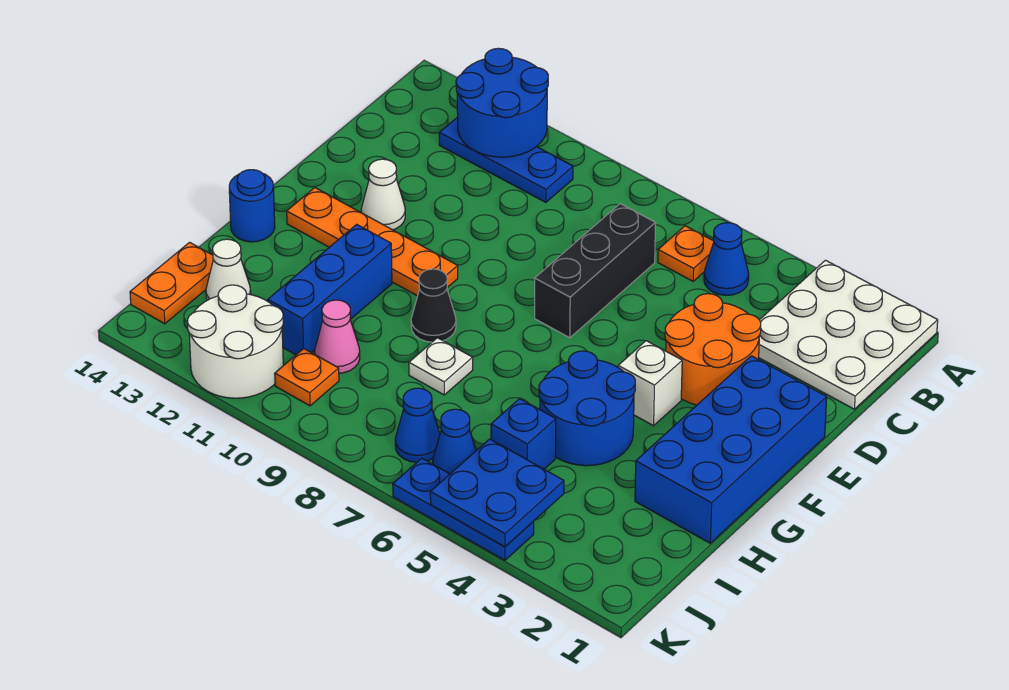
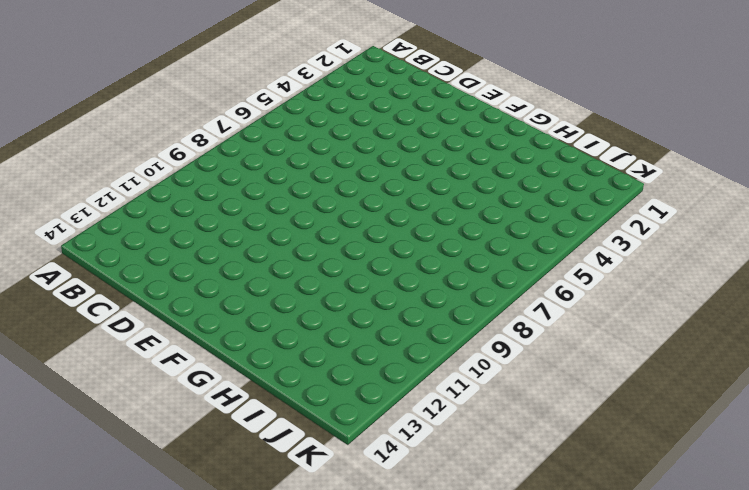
none -> white plate A1:C3 level 1
none -> blue cone B5 level 1
none -> orange plate B6 level 1

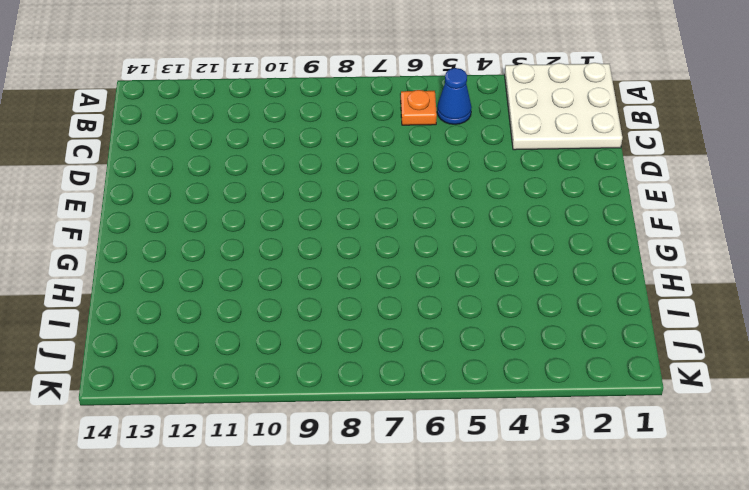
none -> blue plate B10:B12 level 1
none -> black brick C7:E7 level 1
none -> orange round brick D3:E4 level 1

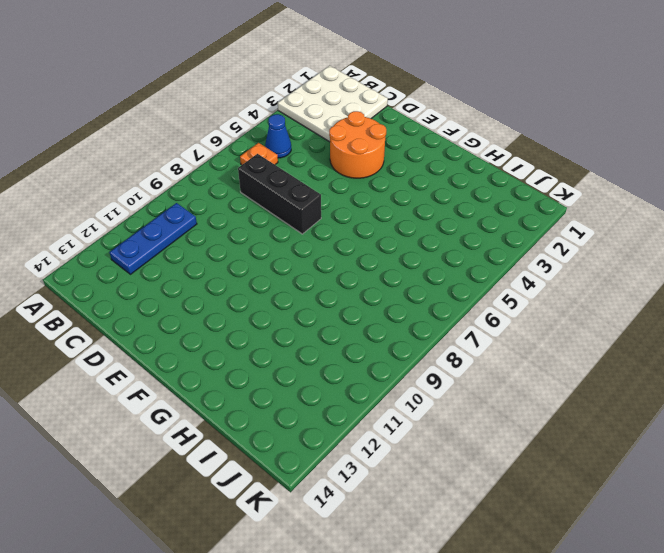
none -> blue brick E1:H2 level 1
none -> white cone E12 level 1
none -> white brick F4 level 1

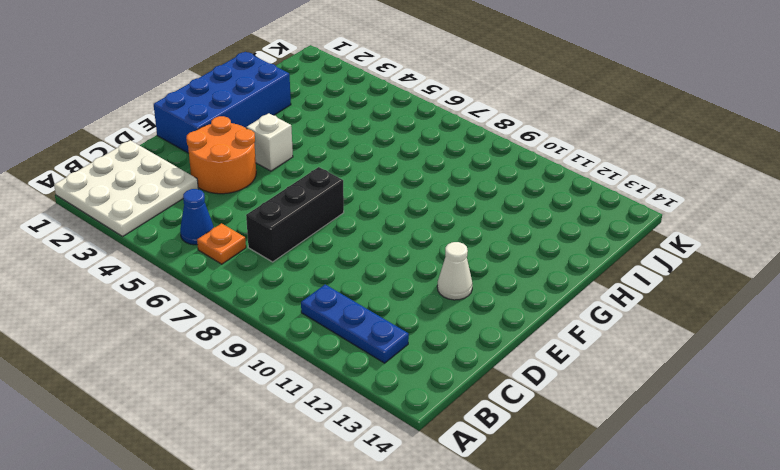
none -> orange plate F10:F13 level 1
none -> blue round brick G4:H5 level 1
none -> black cone G9 level 1

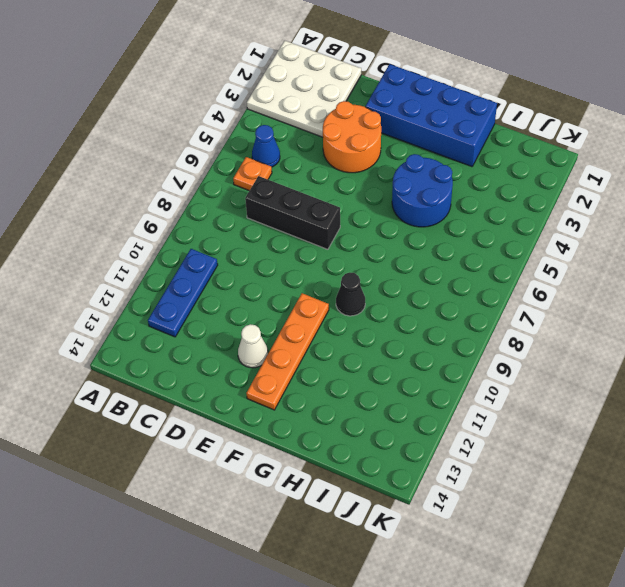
none -> white brick F4 level 1
none -> blue brick G11:I11 level 1
none -> blue round brick G14 level 1

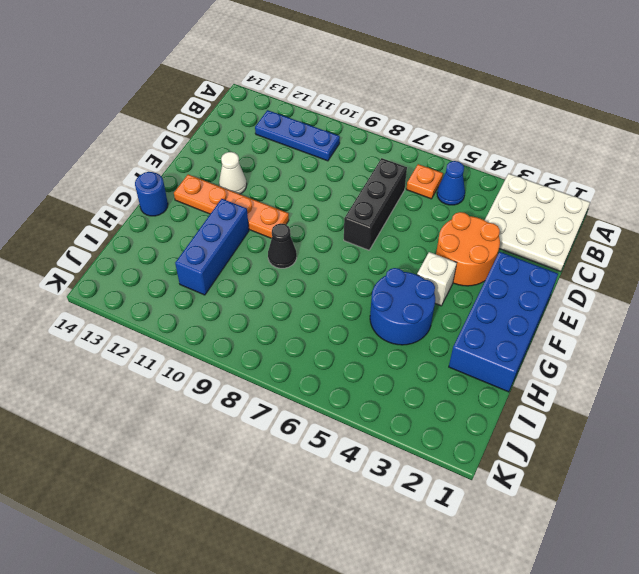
none -> white plate H8 level 1
none -> blue brick I5 level 1
none -> pink cone I10 level 1

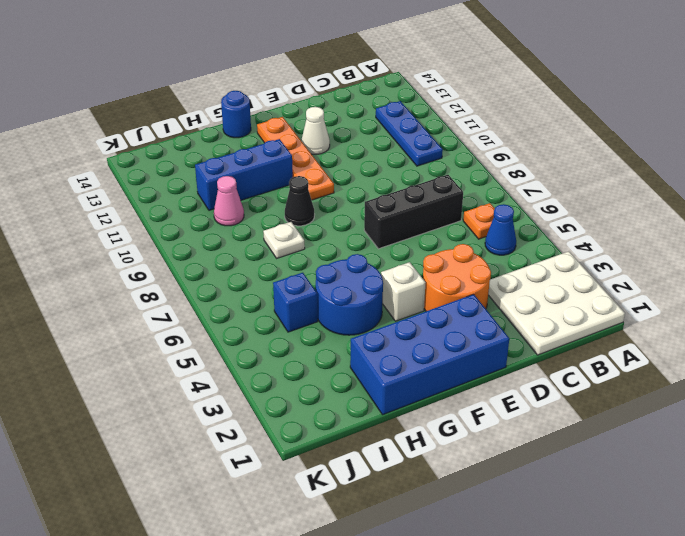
none -> white cone I13 level 1
none -> orange plate I14:J14 level 1
none -> blue cone J6 level 1

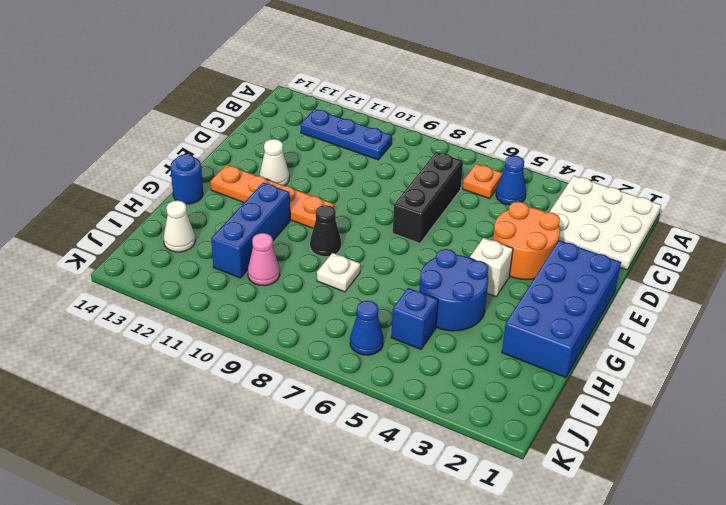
none -> orange plate I14:J14 level 1
none -> blue cone J7 level 1
none -> orange plate J10 level 1

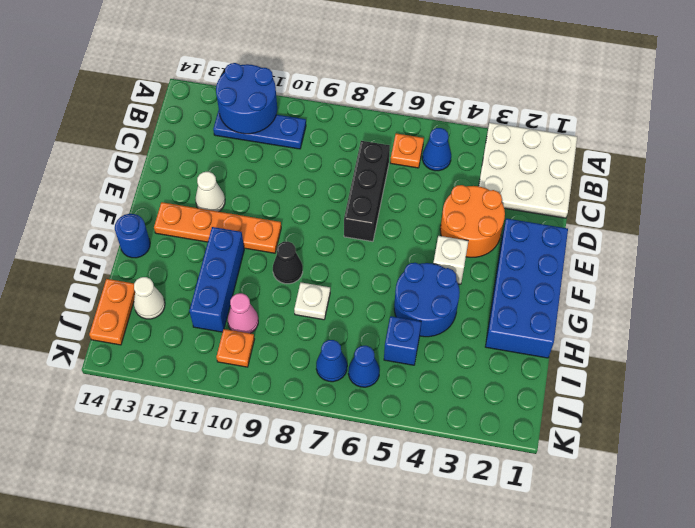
none -> white round brick J11:K12 level 1
none -> blue plate K4:K6 level 1
none -> blue plate J4:K5 level 2

